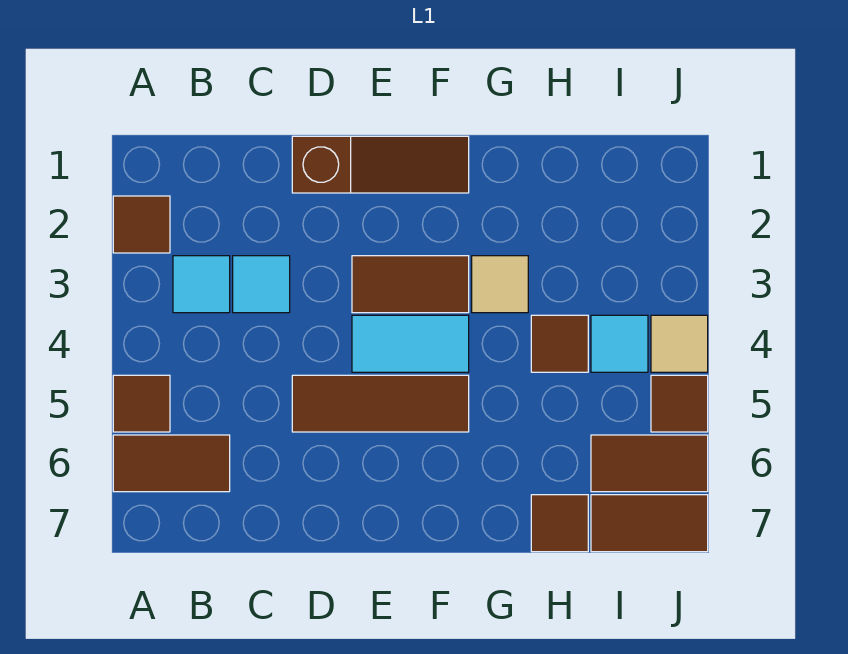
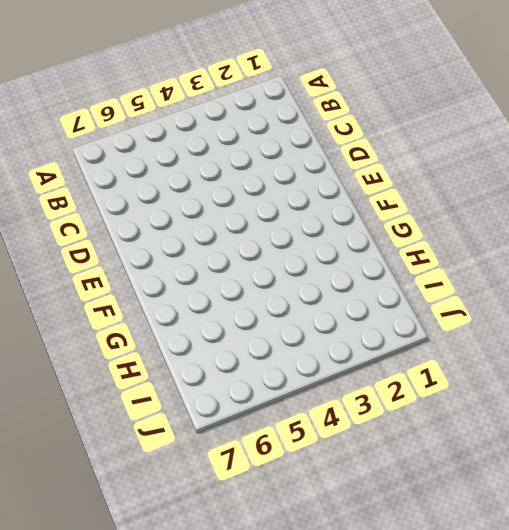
none -> brown tile A2 level 1
none -> brown tile A5 level 1
none -> brown tile A6:B6 level 1

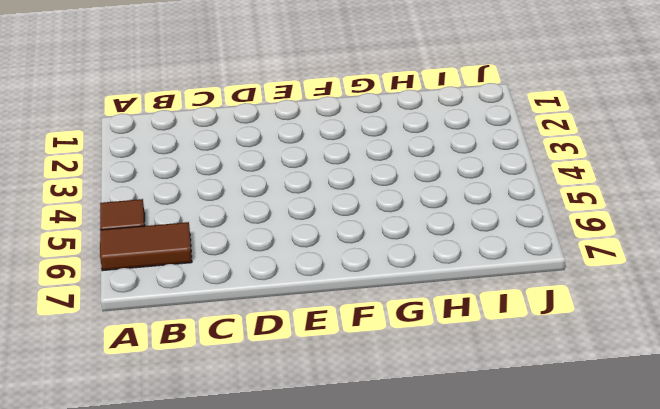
none -> brown tile A2 level 1
none -> cyan tile B3 level 1
none -> cyan tile C3 level 1

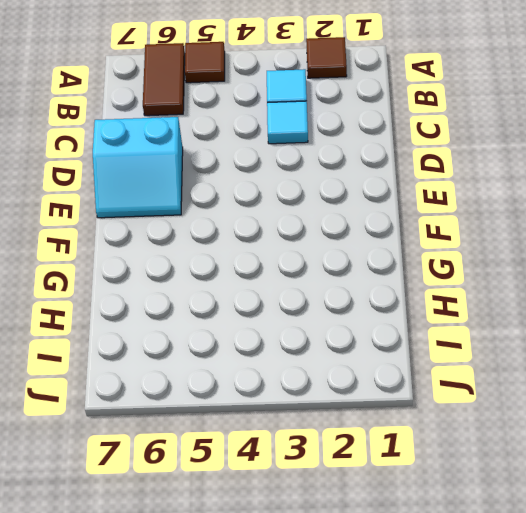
cyan slope D6:E7 level 1 top D -> none
none -> brown slope D1:F1 level 1 top D
none -> brown tile D5:F5 level 1
none -> brown tile E3:F3 level 1

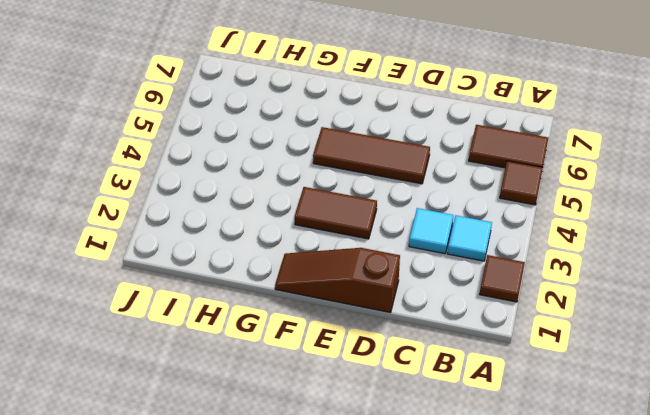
none -> cyan tile E4:F4 level 1
none -> tan tile G3 level 1
none -> brown tile H4 level 1

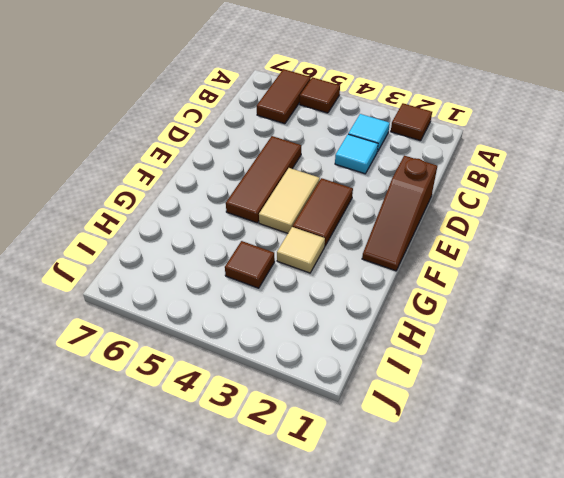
tan tile E4:F4 level 1 -> cyan tile E4:F4 level 1
none -> brown tile H7 level 1
none -> cyan tile I4 level 1
none -> brown tile I6:J6 level 1

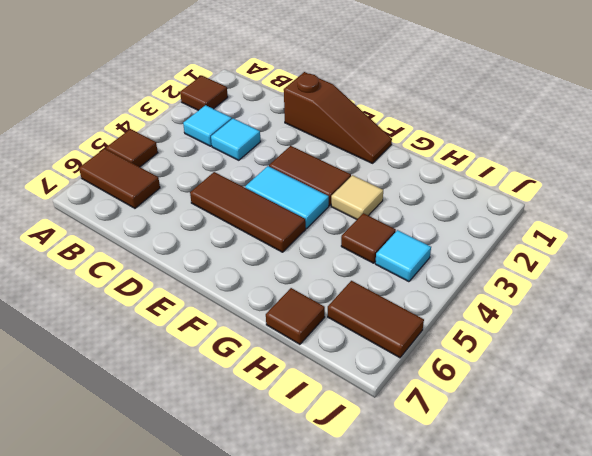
none -> brown tile I7:J7 level 1
none -> tan tile J4 level 1
none -> brown tile J5 level 1

